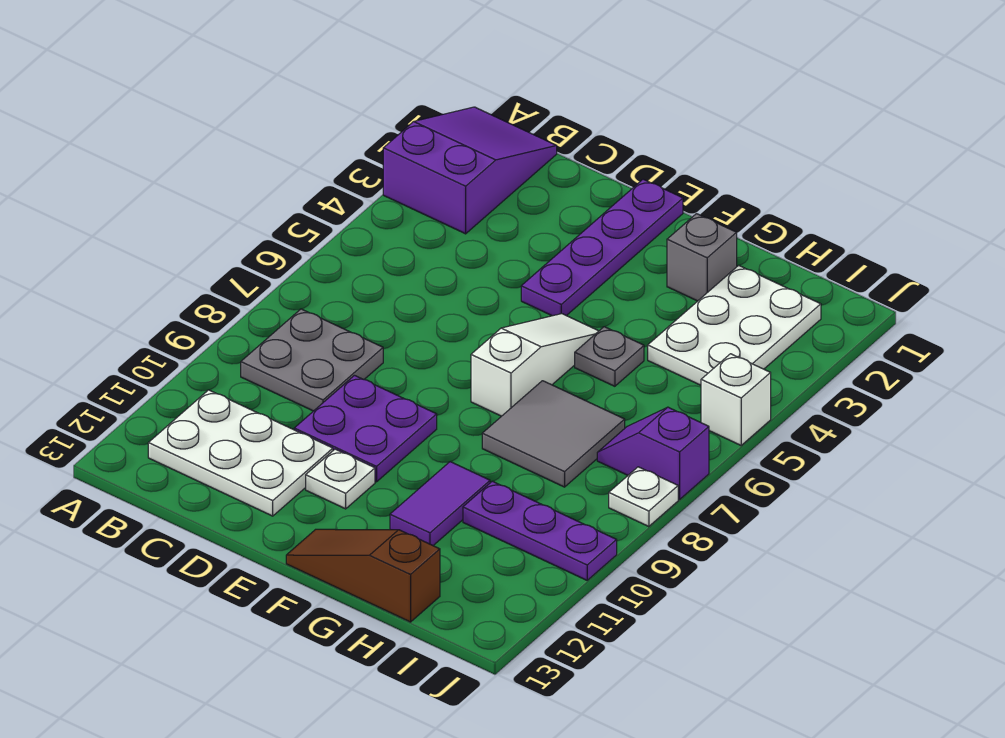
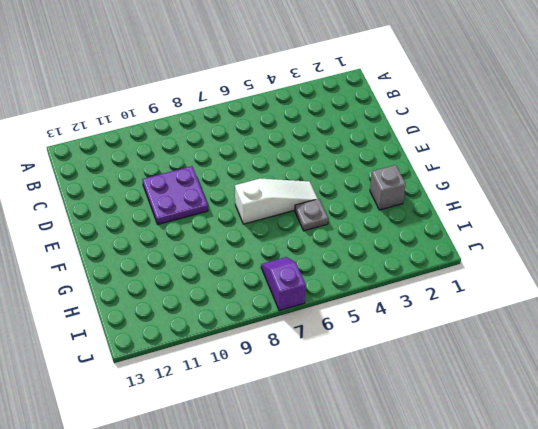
none -> purple slope A1:B3 level 1 top 3
none -> grey plate B8:C9 level 1
none -> white plate B11:D12 level 1

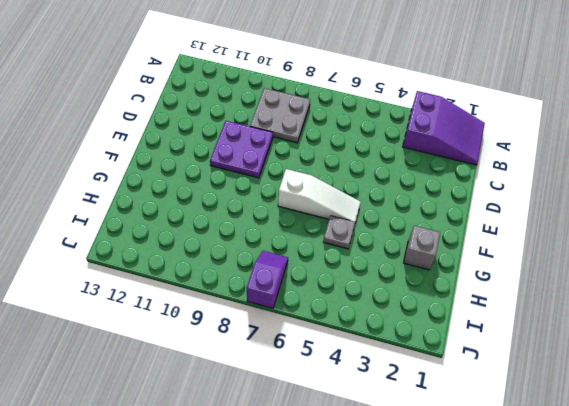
none -> white plate B11:D12 level 1
none -> purple plate E1:E4 level 1
none -> white plate E11 level 1

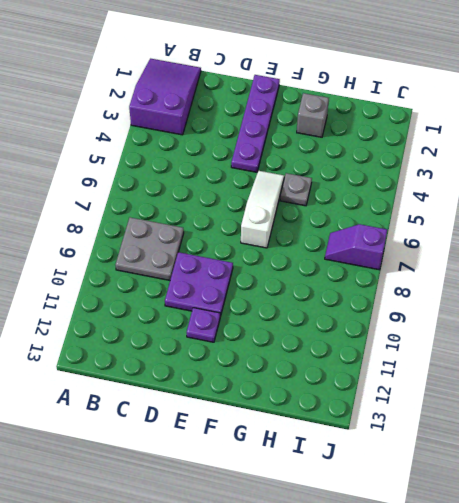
purple plate E11 level 1 -> white plate E11 level 1
none -> white plate B11:D12 level 1
none -> brown slope F13:H13 level 1 top H
none -> grey tile G7:H8 level 1

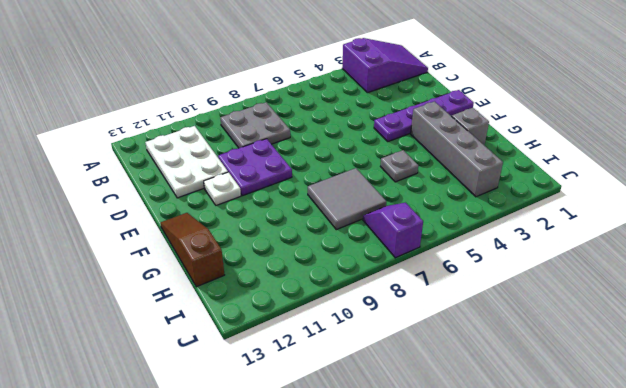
grey brick F3:I3 level 1 -> white plate H2:I4 level 1
none -> white slope F5:F7 level 1 top 7
none -> purple tile G10:G11 level 1
none -> purple plate H10:J10 level 1

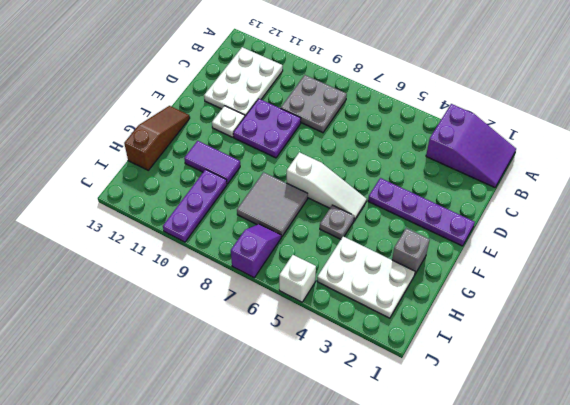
none -> white plate J8 level 1

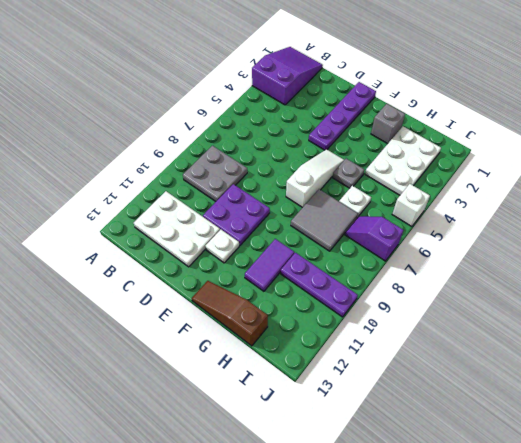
white plate H6 level 1 -> white plate J8 level 1

